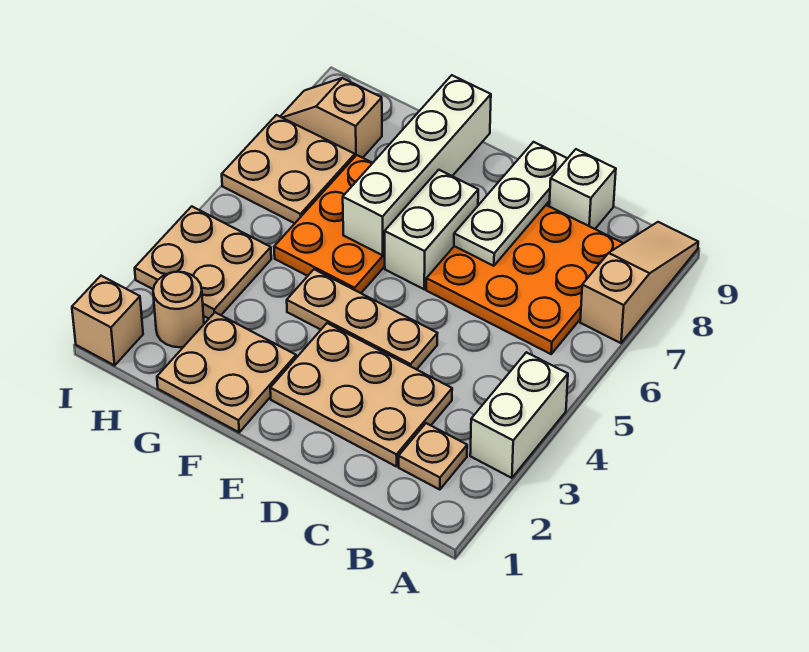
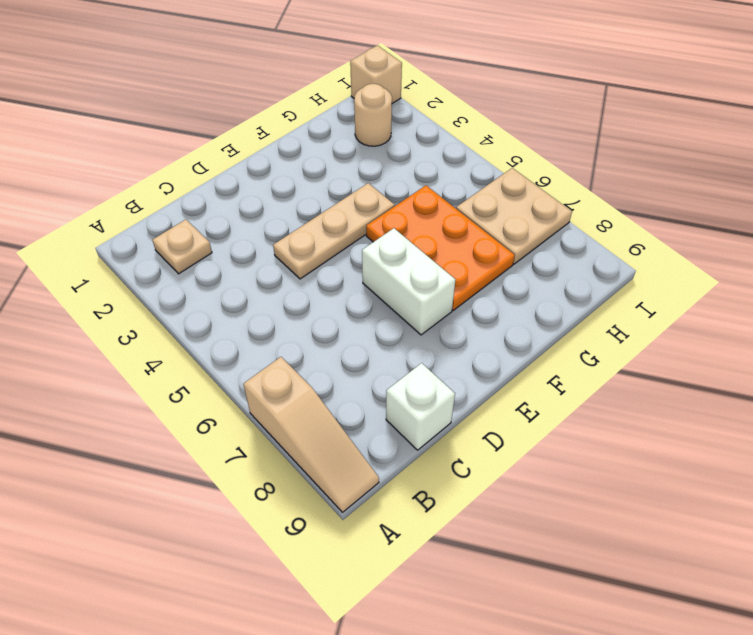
none -> white brick A3:A4 level 1
none -> orange plate B6:D8 level 1
none -> tan plate C2:E3 level 1

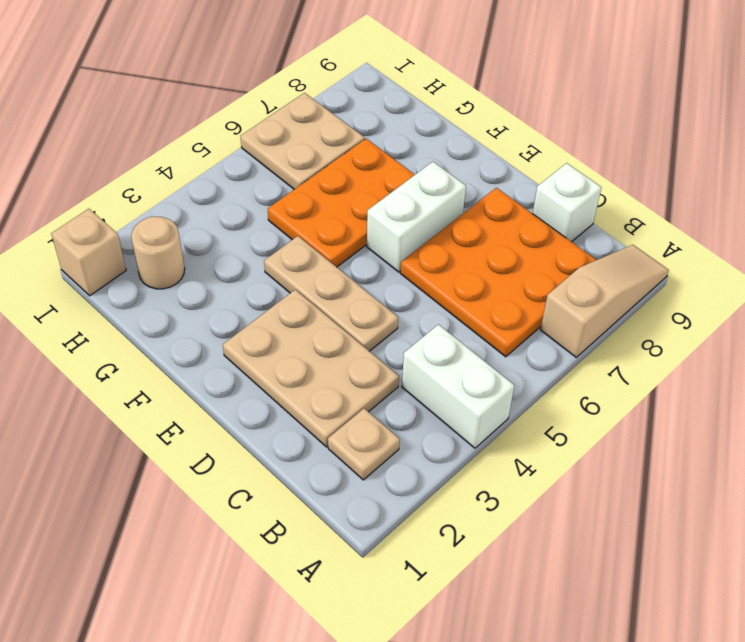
white brick A4:B4 level 1 -> white brick A3:A4 level 1
none -> tan plate F1:G2 level 1
none -> tan plate H3:I4 level 1
none -> tan slope H8:I8 level 1 top H

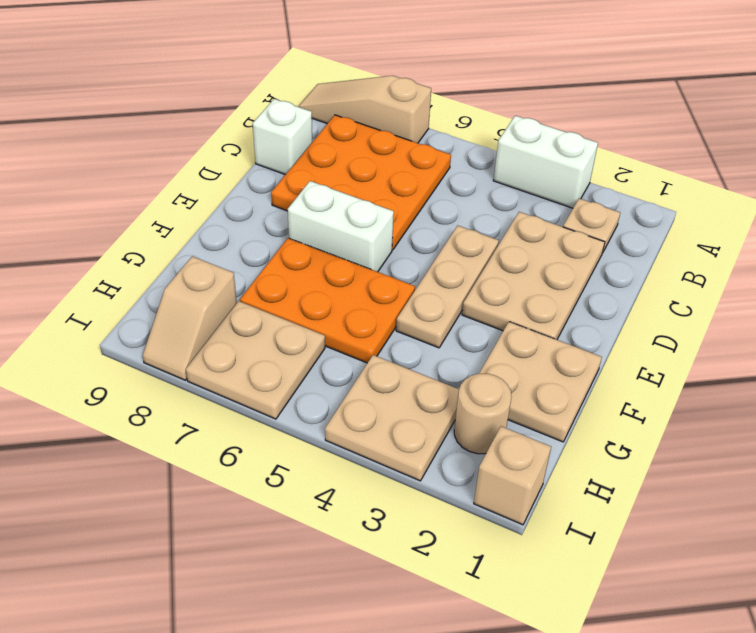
none -> white plate D7:D9 level 2
none -> white brick F6:F9 level 2

